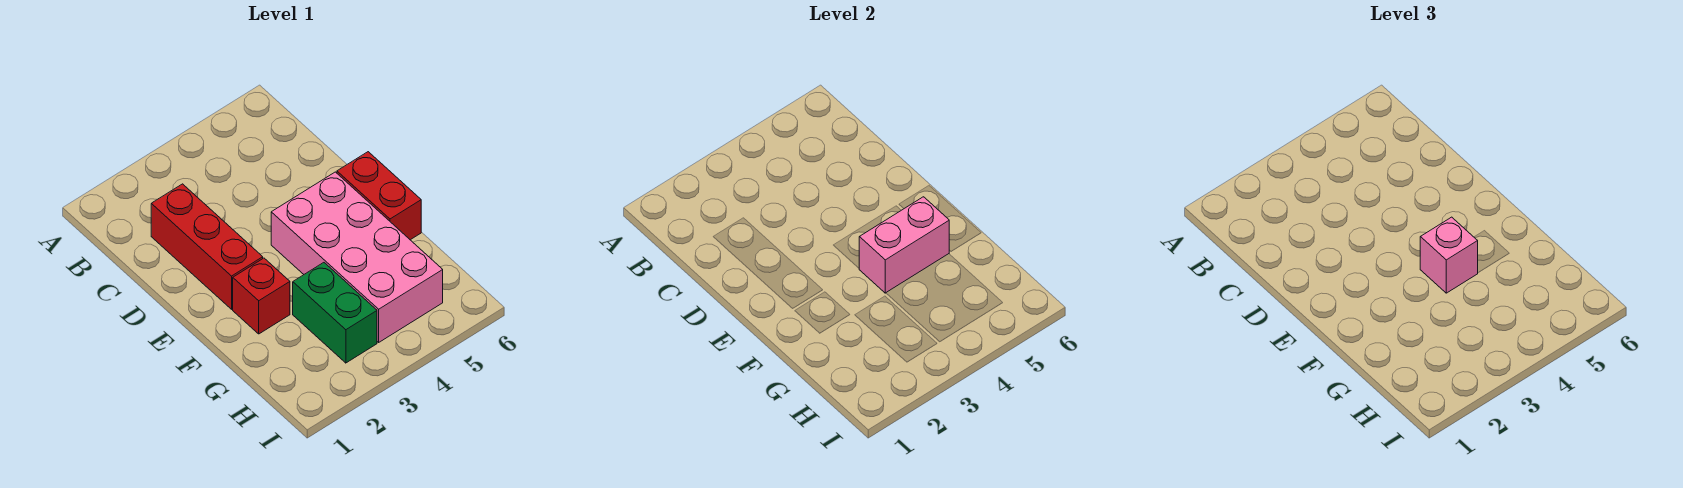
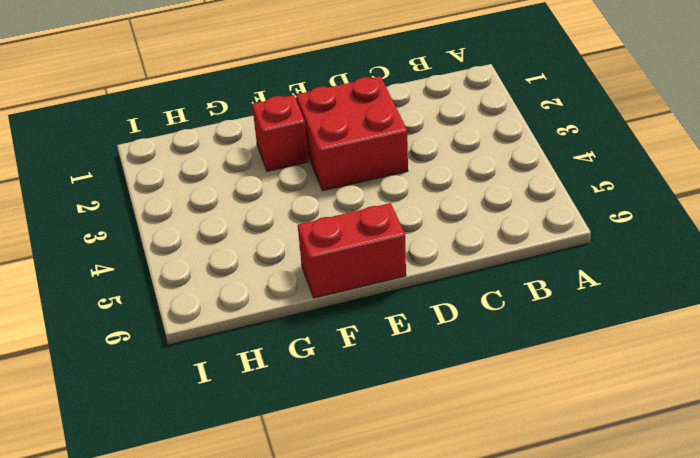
red brick D2:E3 level 1 -> red brick C2:E2 level 1
none -> pink brick E4:H5 level 1
none -> green brick G3:H3 level 1

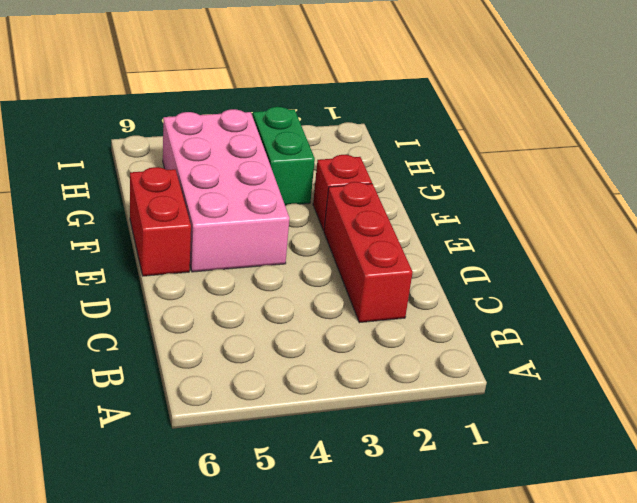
none -> pink brick F4:F5 level 2
none -> pink brick F4 level 3

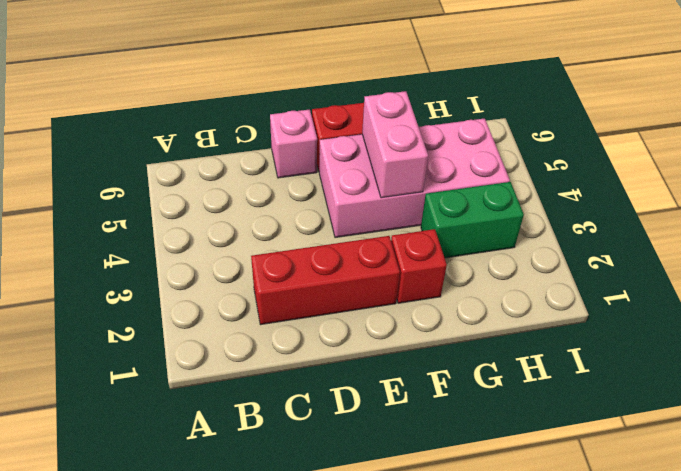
pink brick D6 level 1 -> pink brick F4 level 3

